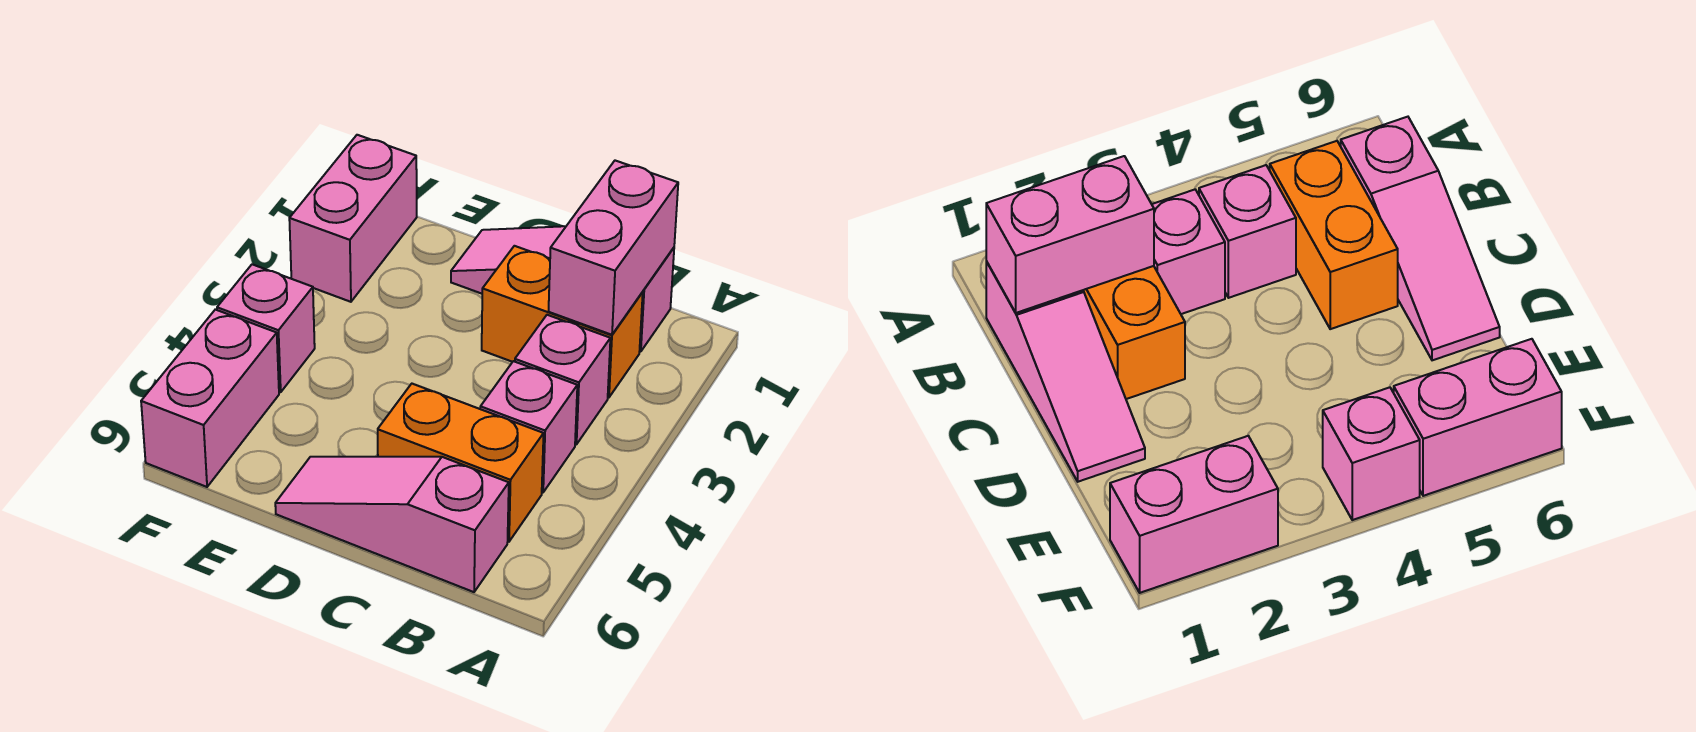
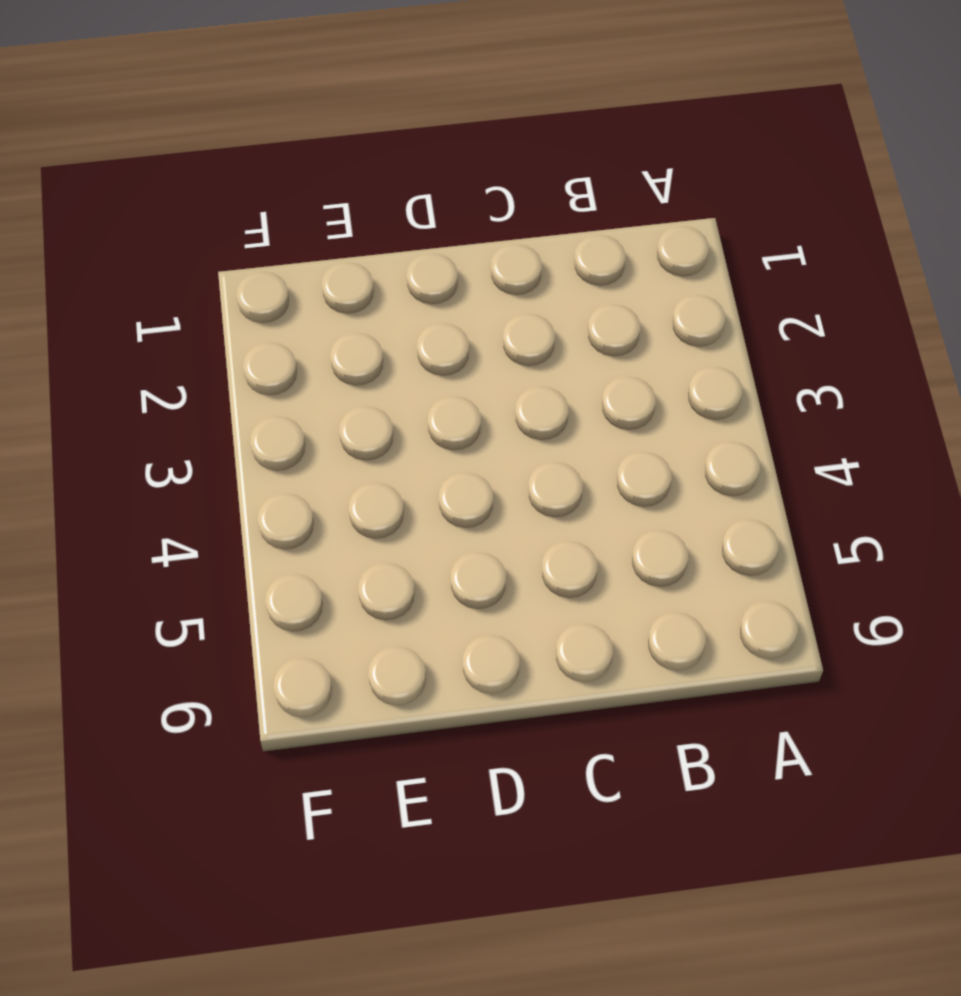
none -> pink slope B1:D1 level 1 top B
none -> orange brick B2:C2 level 1

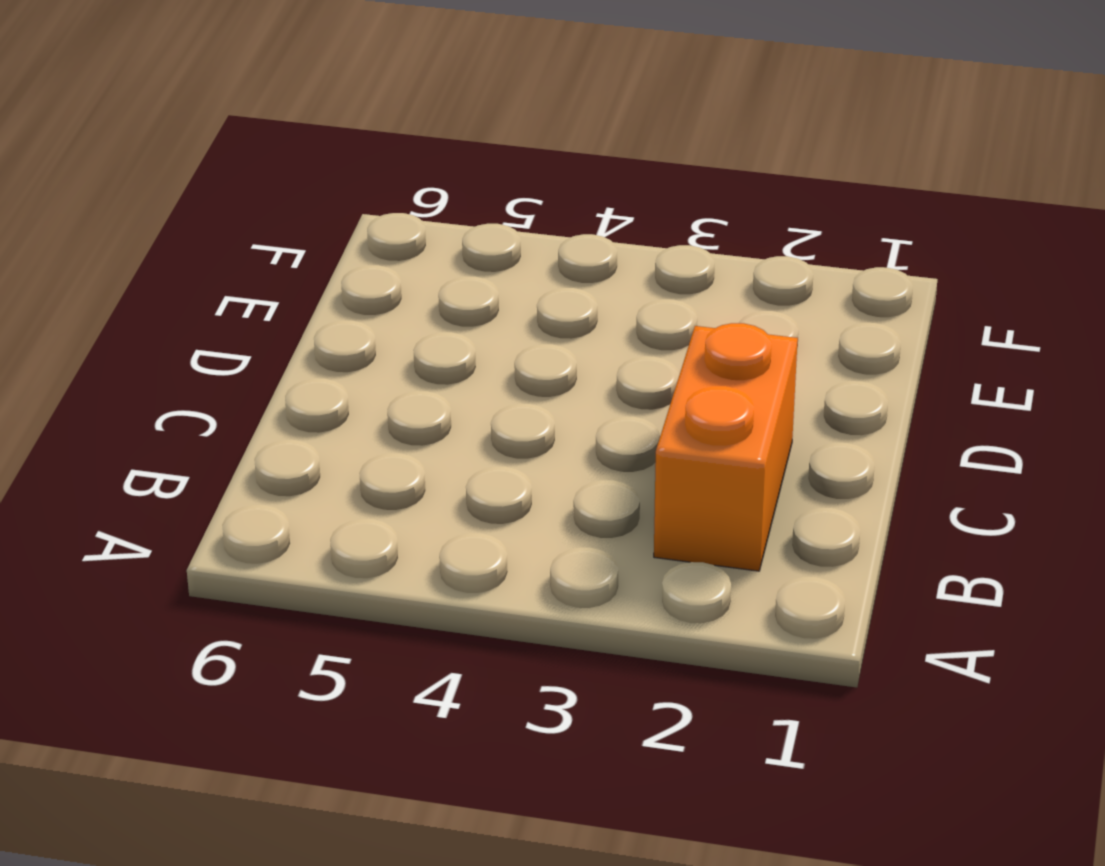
none -> pink slope B1:D1 level 1 top B
none -> pink brick B3 level 1

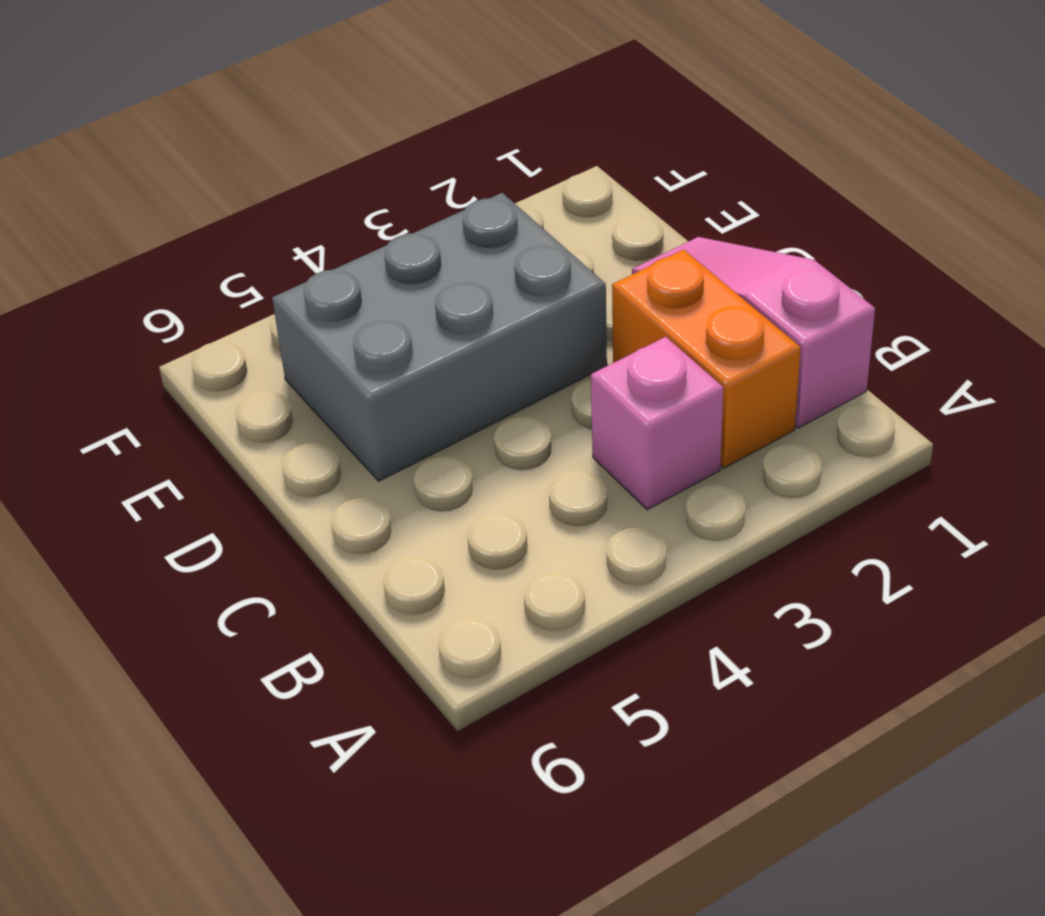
grey brick D3:E5 level 1 -> none
none -> pink brick B4 level 1
none -> orange brick B5:C5 level 1

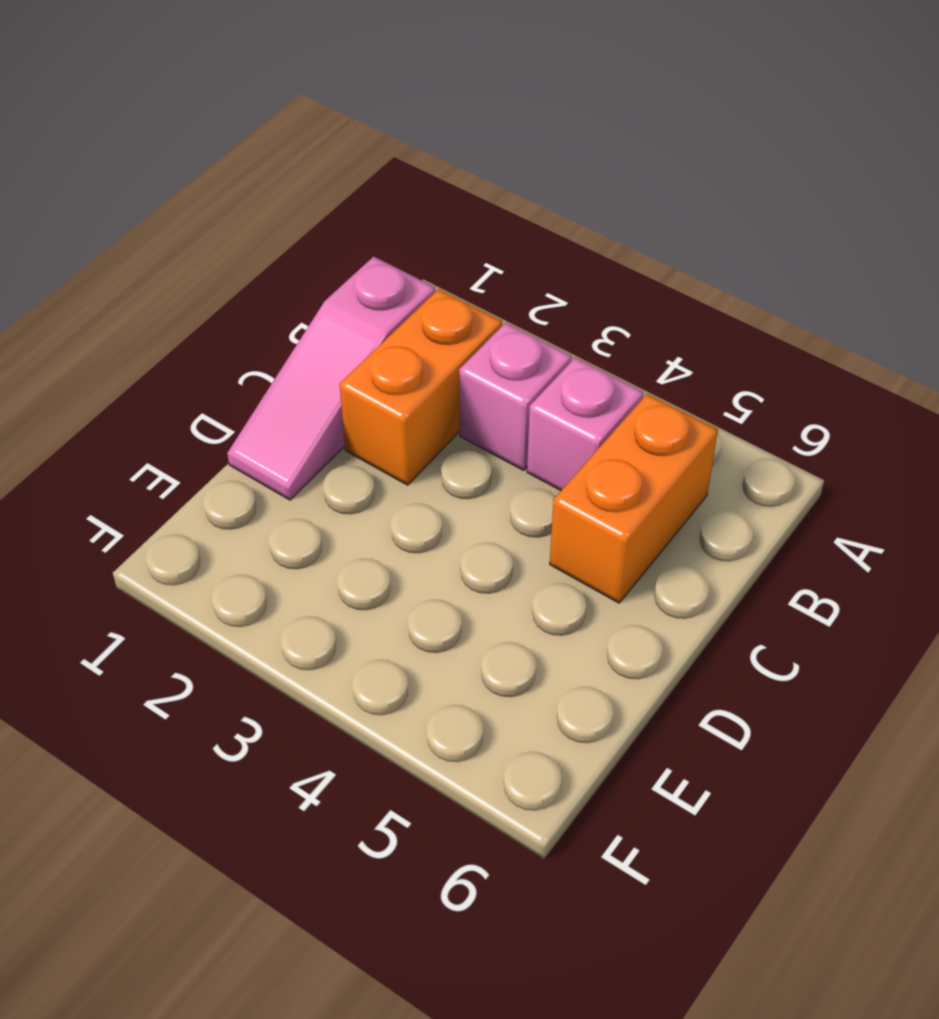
none -> pink slope B6:D6 level 1 top B
none -> pink brick F1:F2 level 1

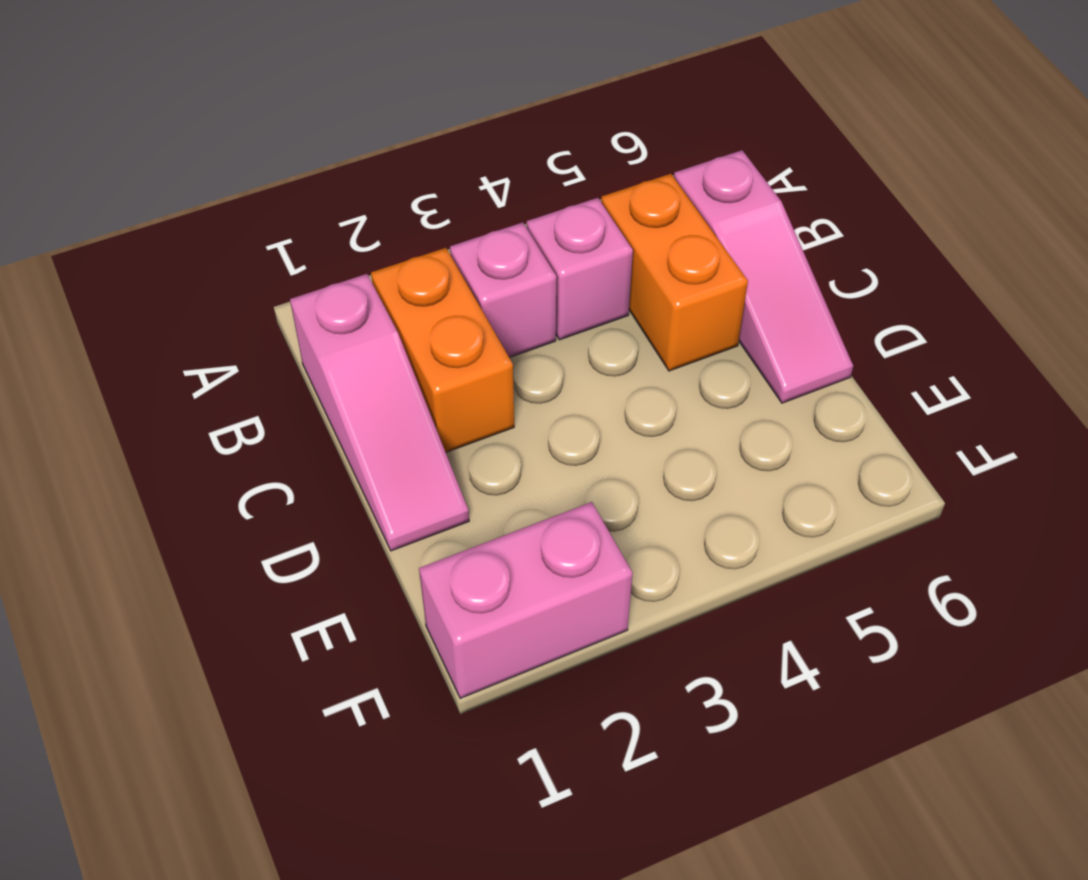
none -> pink brick F4 level 1
none -> pink brick F5:F6 level 1

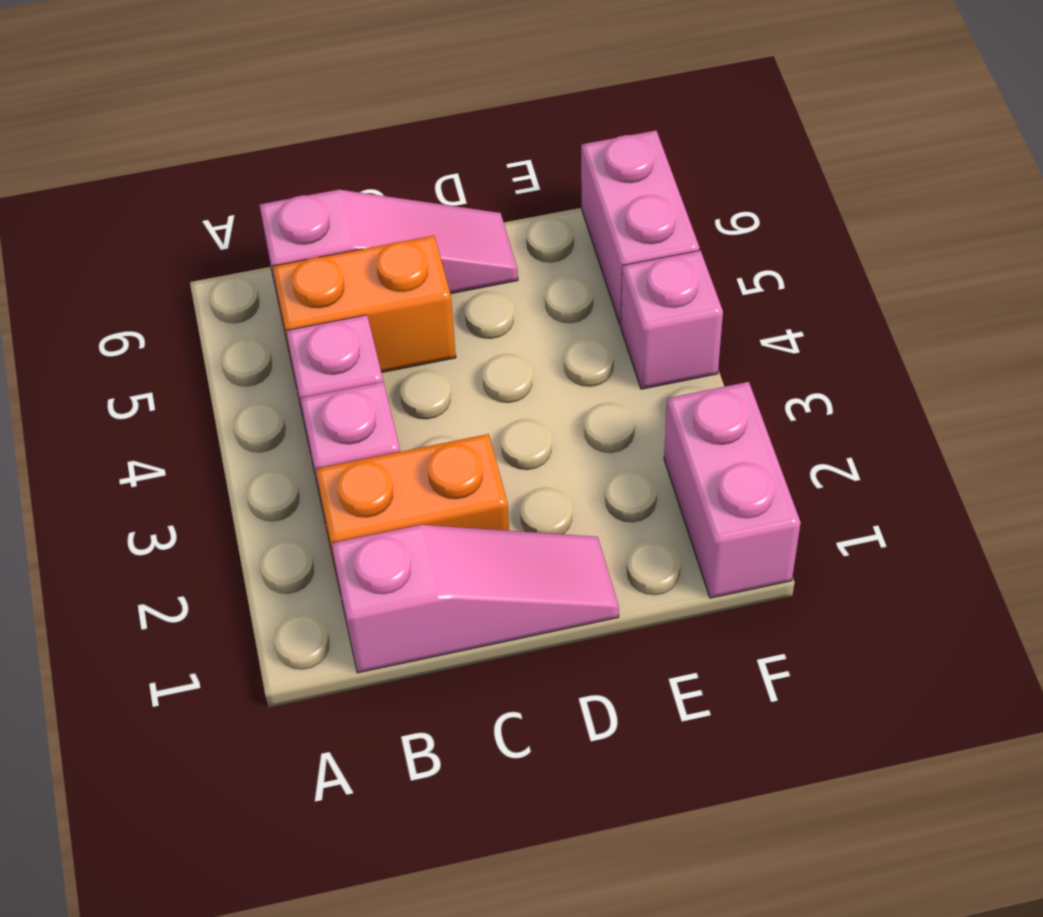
none -> pink brick B1:B2 level 2

